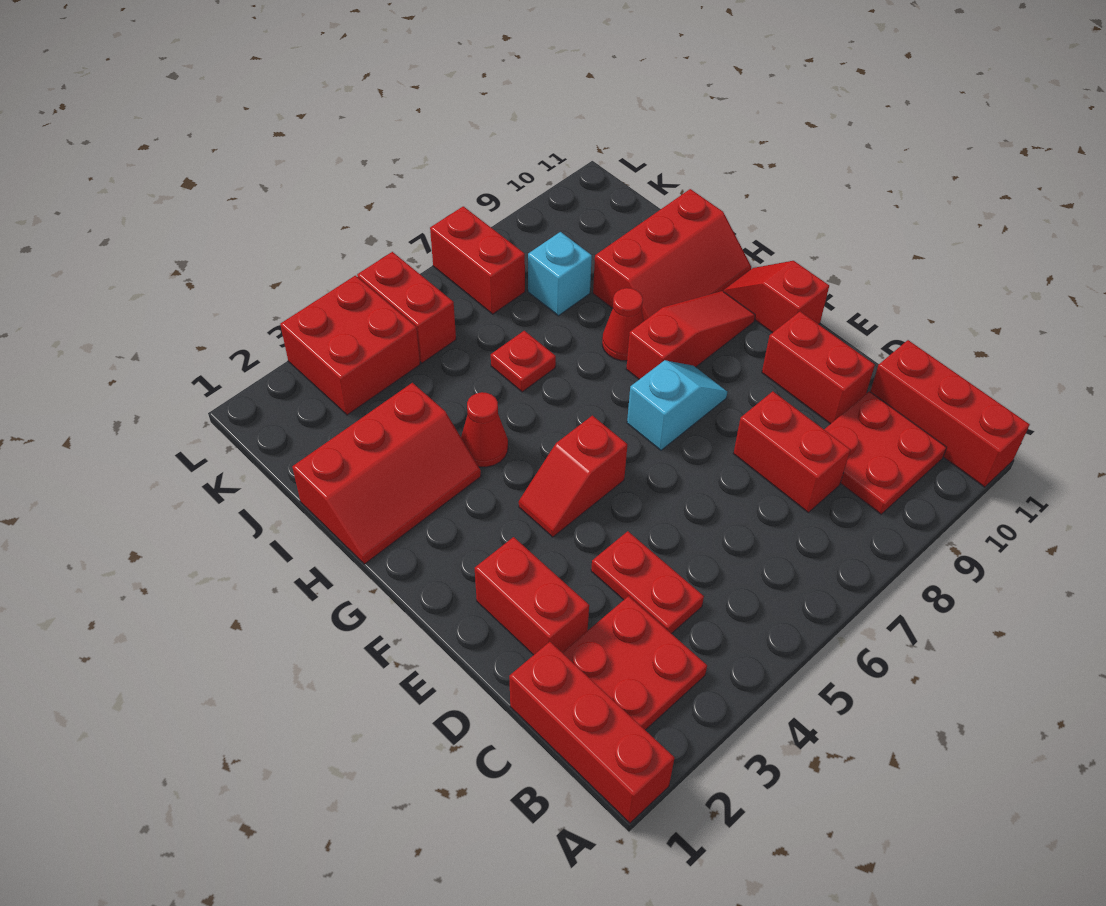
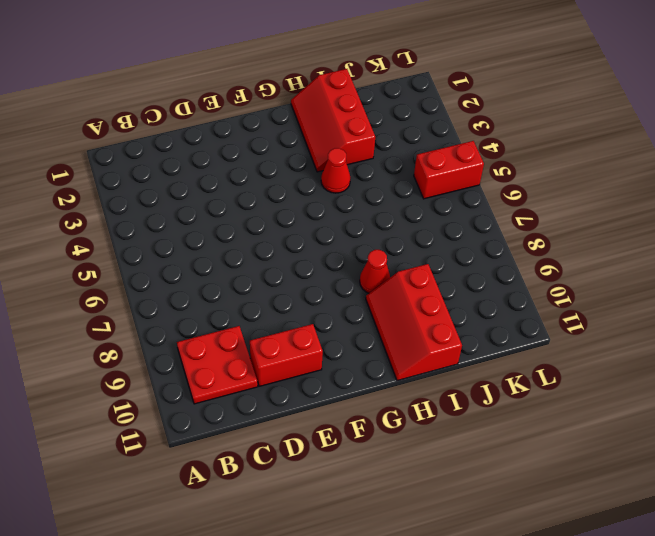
none -> red brick A1:C1 level 1
none -> red brick A11:C11 level 1
none -> red plate B2:C3 level 1

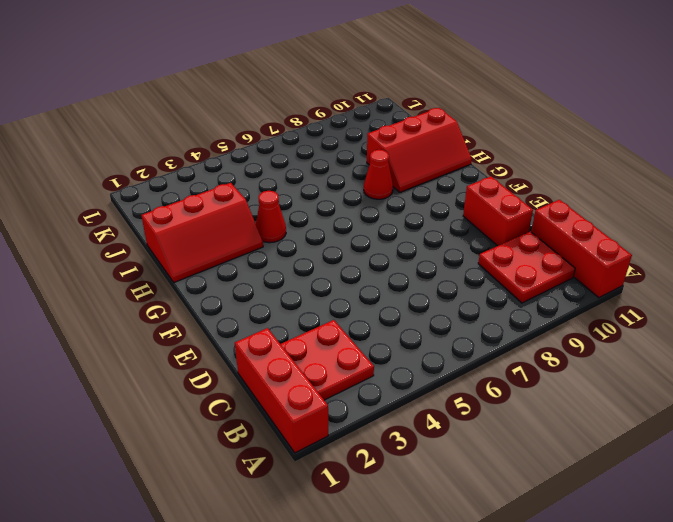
none -> red plate C4:D4 level 1
none -> red brick C8:D8 level 1
none -> red brick D2:E2 level 1

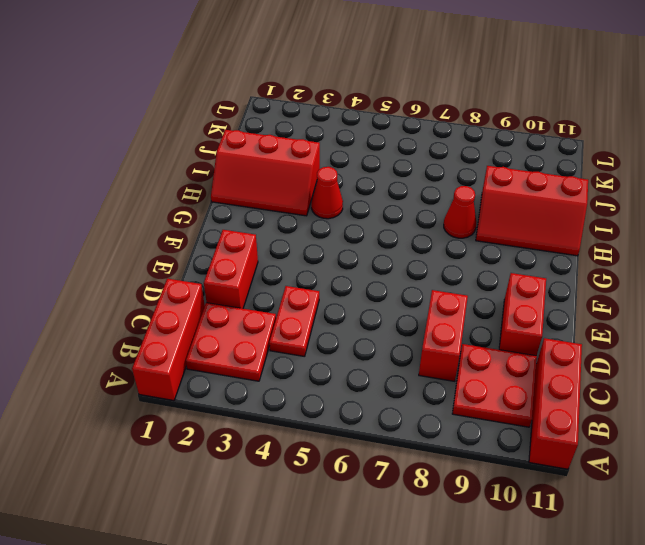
none -> red slope F4:F5 level 1 top 5
none -> cyan slope F7:F8 level 1 top 7
none -> red slope F11:G11 level 1 top F

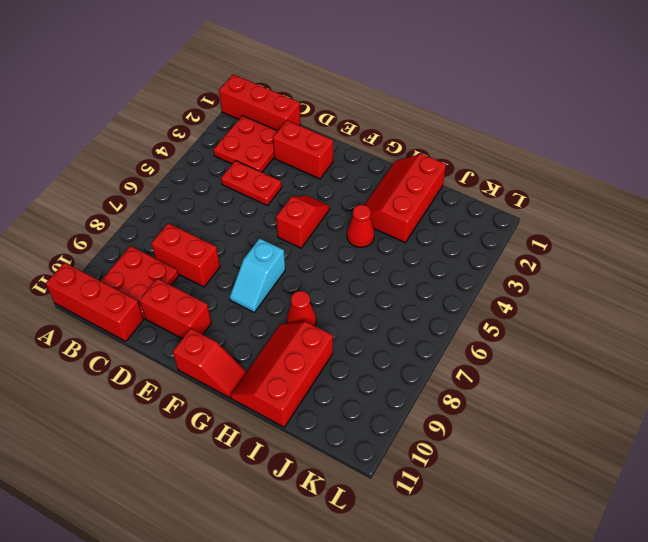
none -> red slope G8:G10 level 1 top 8
none -> red plate I6 level 1
none -> cyan brick J8 level 1

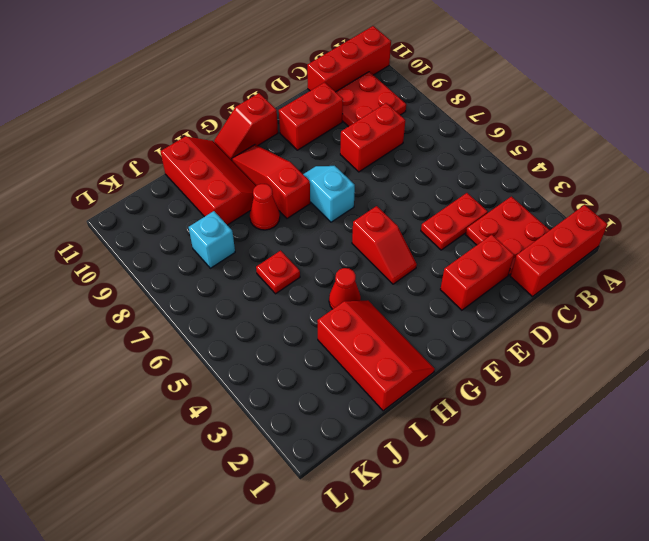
none -> red brick K3:L4 level 1
none -> red brick K5:L5 level 1
none -> red brick K7:L7 level 1

